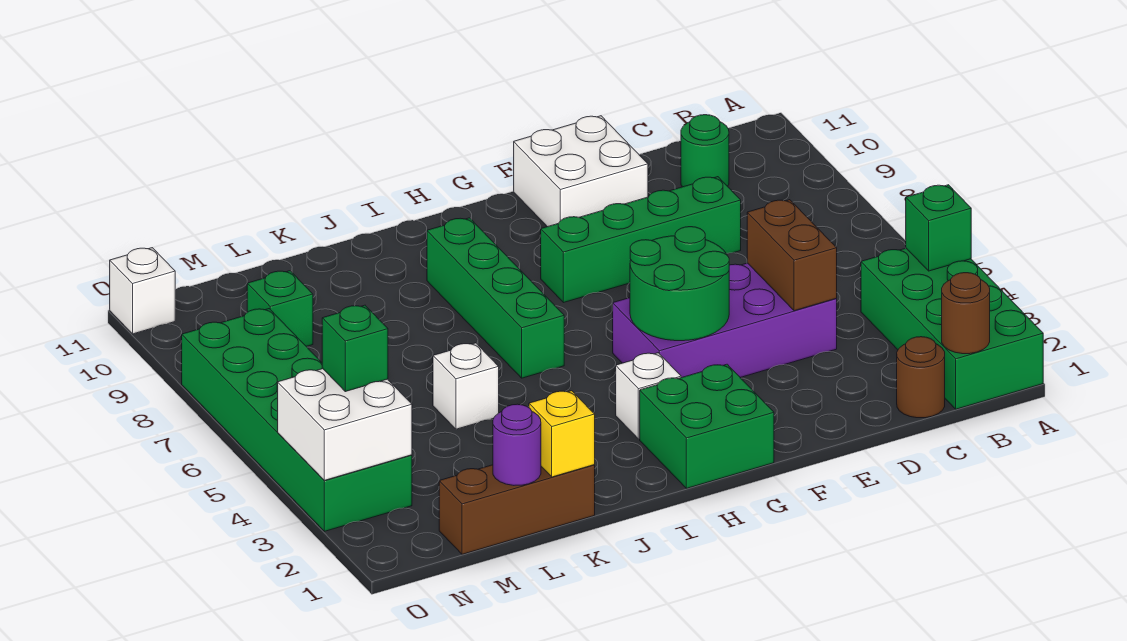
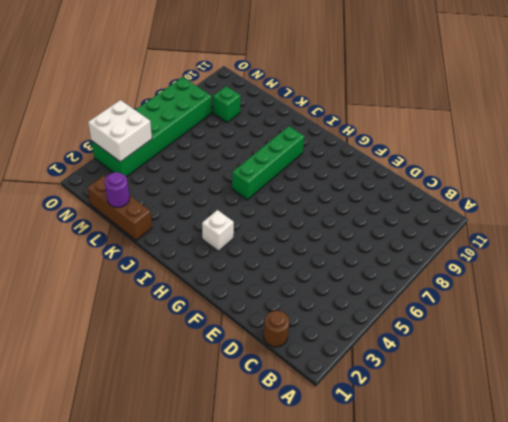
none -> green brick A1:B4 level 1
none -> green round brick C10 level 1
none -> purple brick D4:G5 level 1

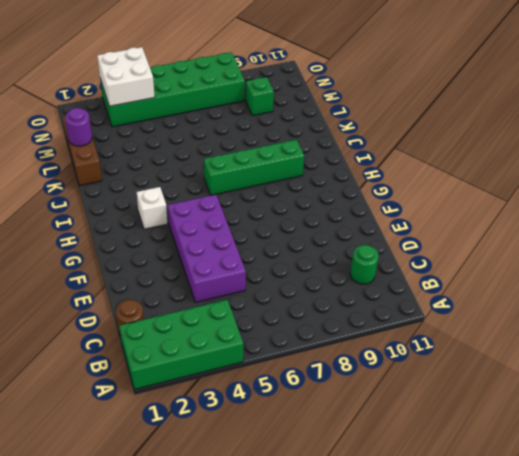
none -> green brick D8:G8 level 1
none -> white brick E10:F11 level 1
none -> green brick G1:H2 level 1

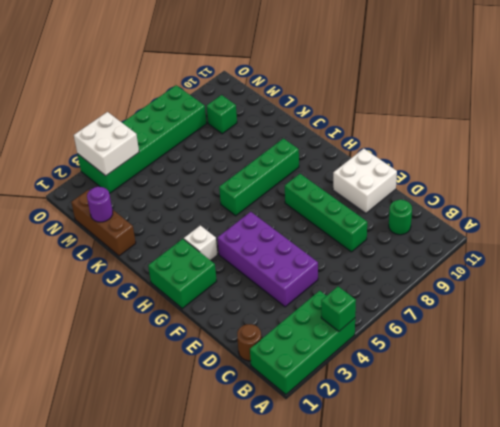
none -> white brick K5 level 1
none -> white brick O11 level 1
none -> brown round brick B1 level 2

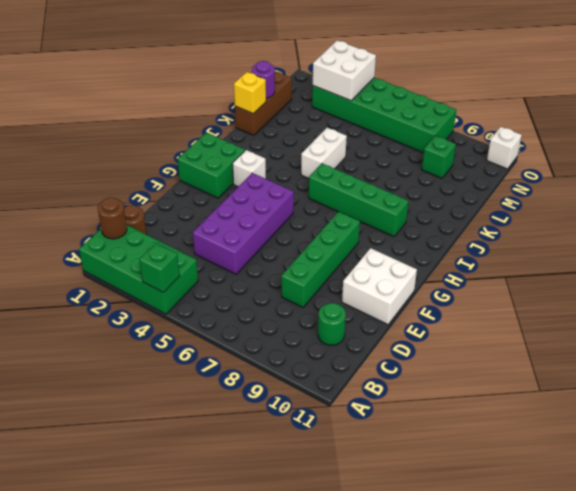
white brick J5:K5 level 1 -> white brick K5 level 1
none -> brown brick D4:D5 level 2
none -> green round brick F4:G5 level 2
none -> green brick N4 level 3

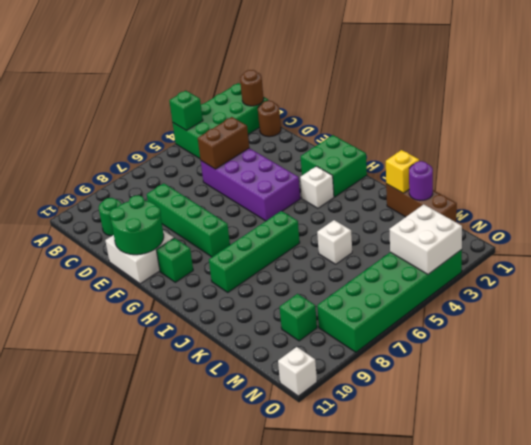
green round brick E10:F11 level 2 -> green round brick F4:G5 level 2
green brick G10 level 1 -> green brick N4 level 3

